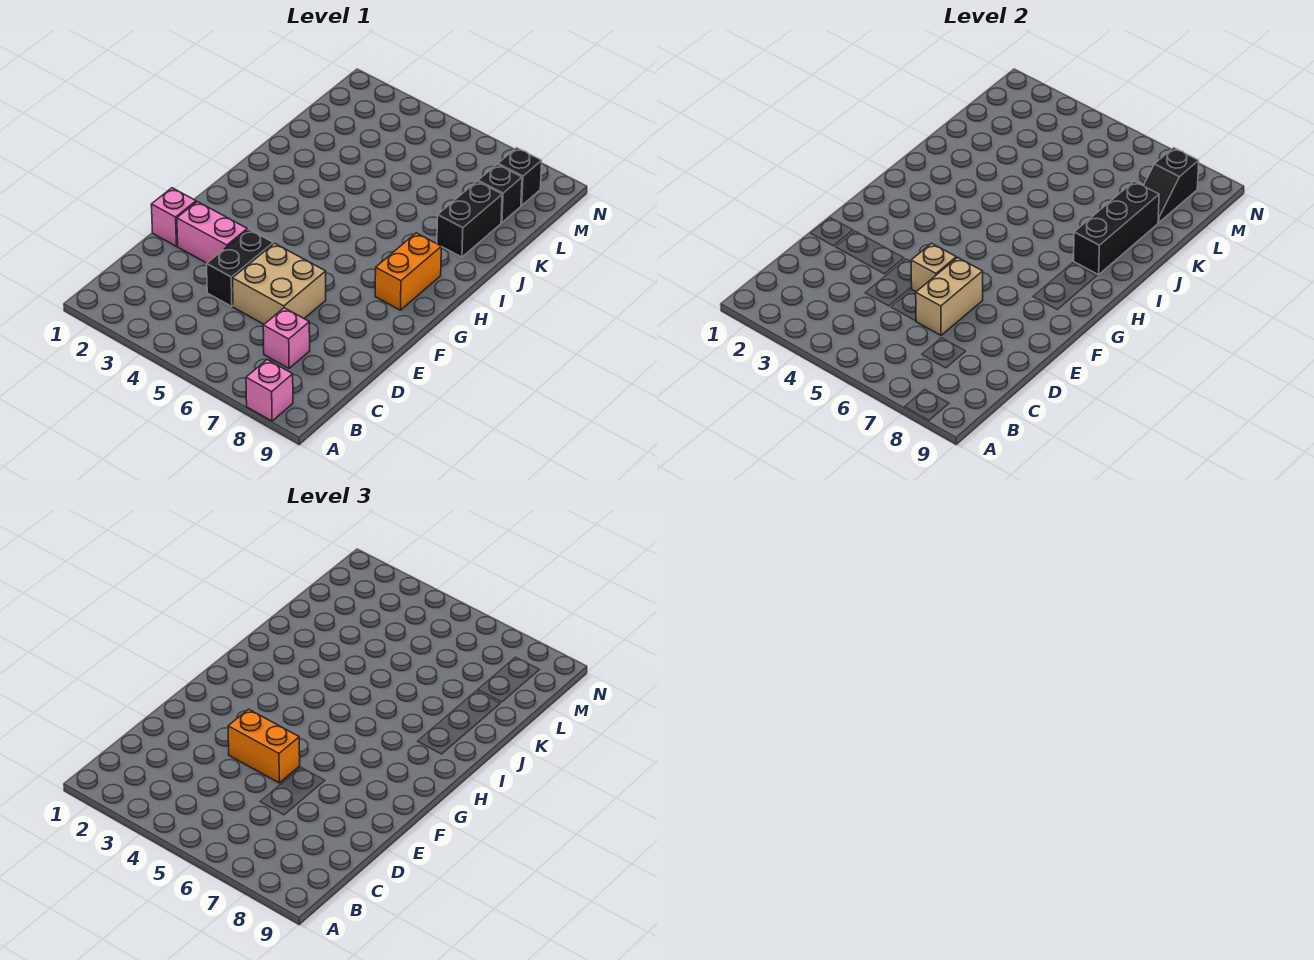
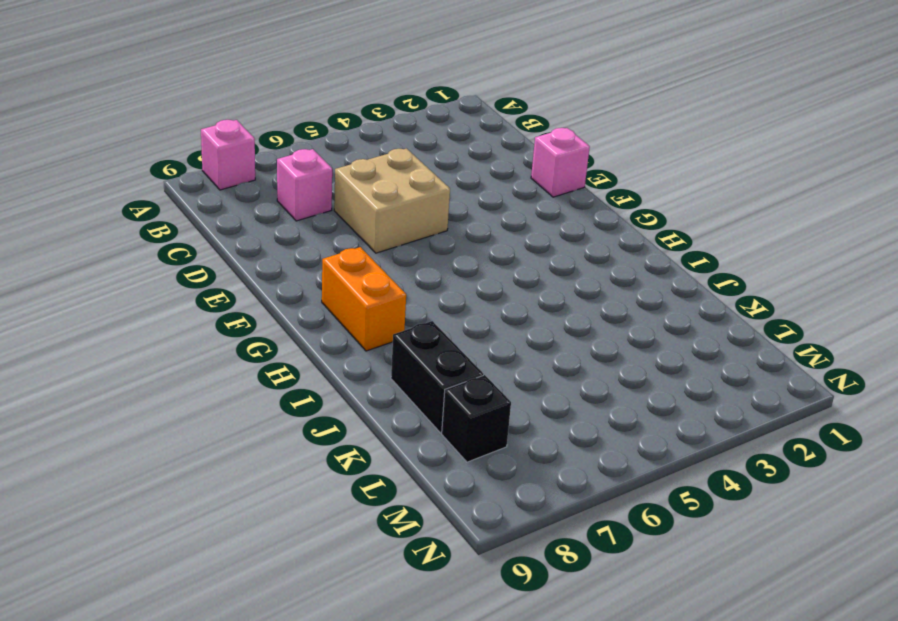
none -> black brick D4:E4 level 1
none -> pink brick E2:E3 level 1
none -> black brick M8 level 1

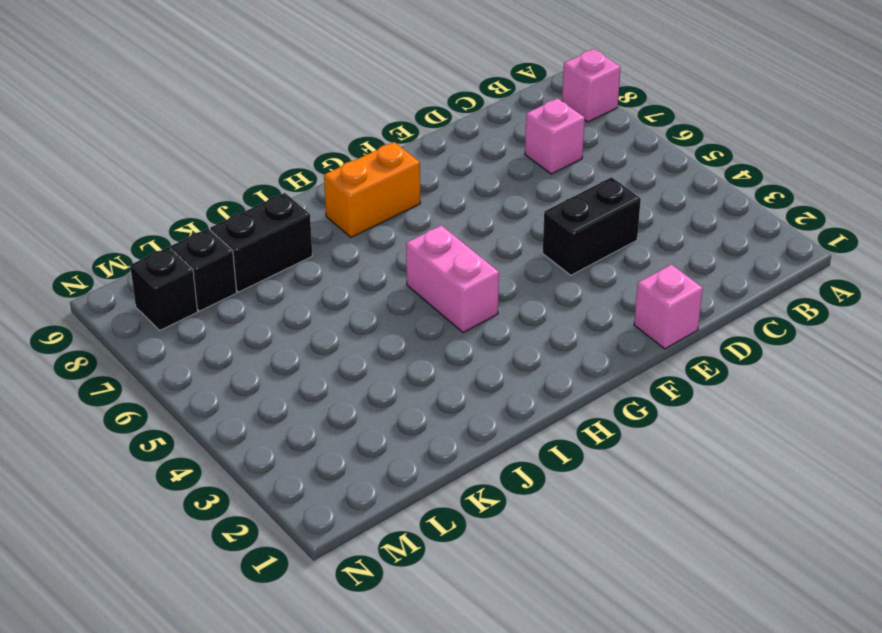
pink brick H4:H5 level 1 -> pink brick E2:E3 level 1
none -> tan brick D5:E6 level 1
none -> tan brick D6:E6 level 2
none -> tan brick E5 level 2

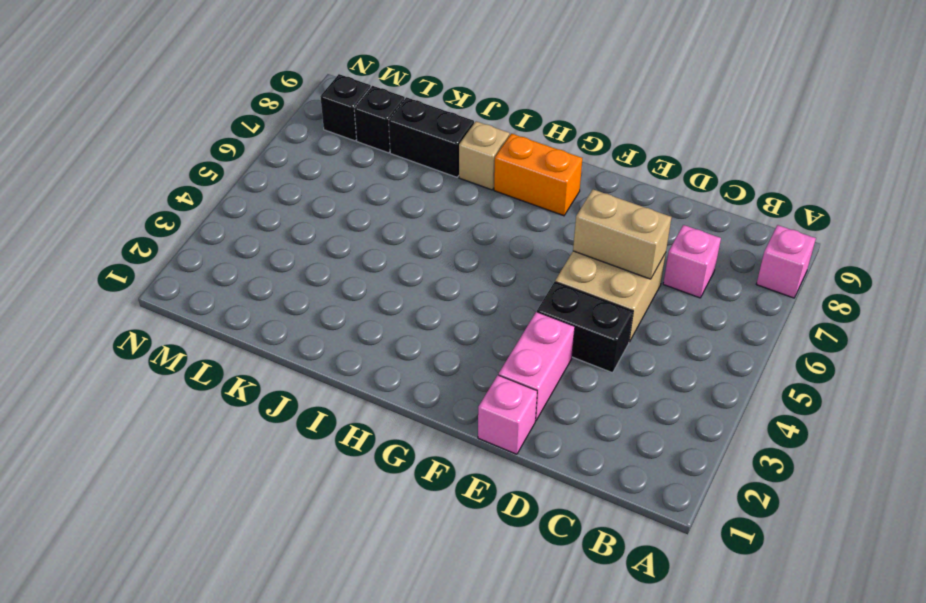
tan brick I8 level 1 -> tan brick E5 level 2
none -> black brick I8:K8 level 2
none -> black slope L8:M8 level 2 top M
none -> orange brick E4:E5 level 3

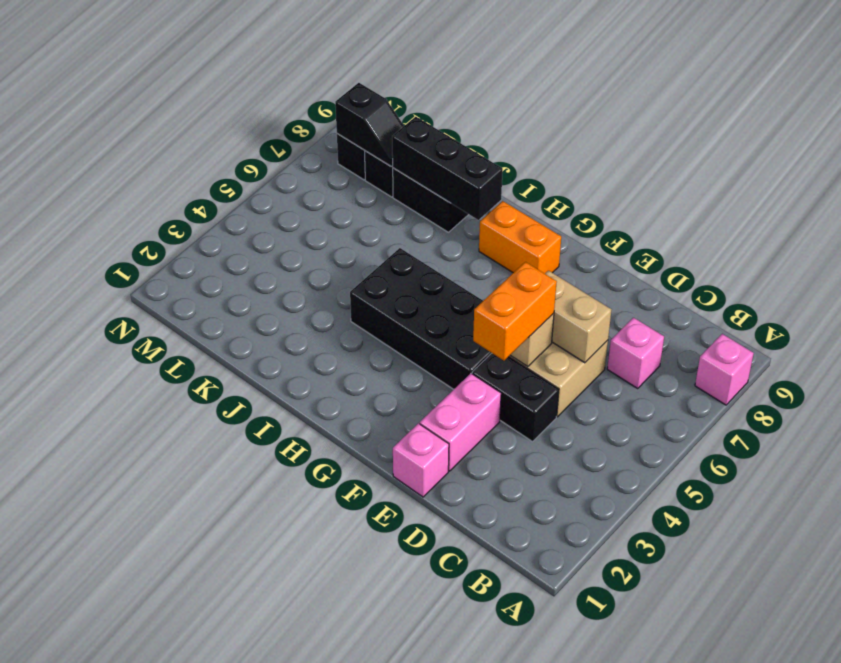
black brick F4:I5 level 1 -> none

